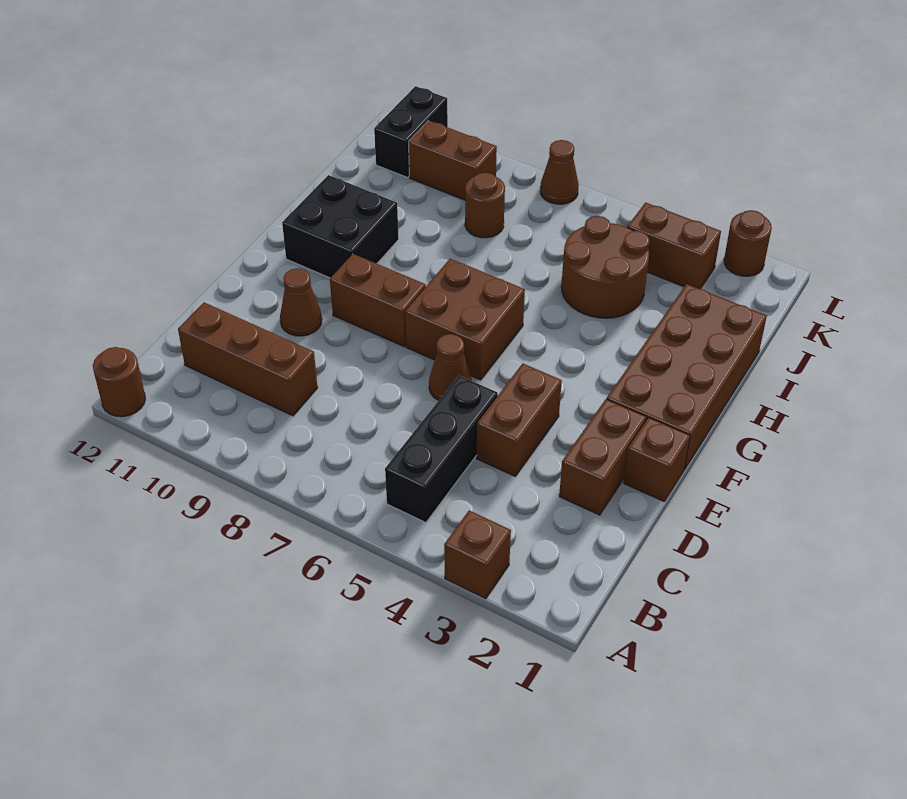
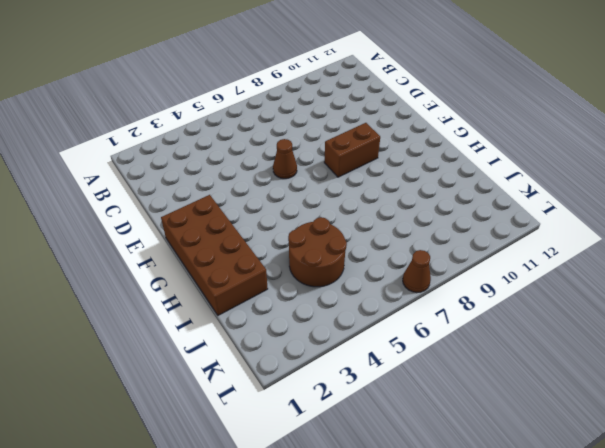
none -> brown brick A3 level 1
none -> brown round brick A12 level 1
none -> black brick B5:D5 level 1

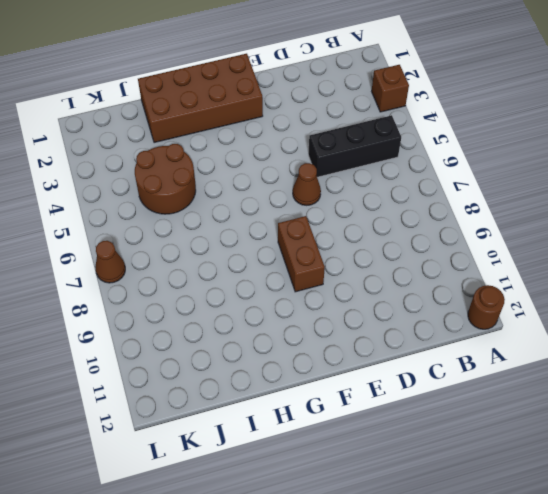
none -> brown brick C9:C11 level 1
none -> brown brick D2:E2 level 1
none -> brown brick D4:E4 level 1

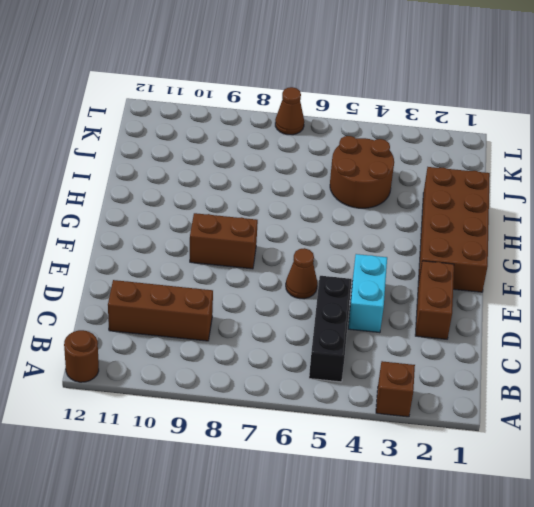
cyan brick D4:E4 level 1 -> brown brick D4:E4 level 1
none -> brown brick E1 level 1
none -> brown cone E10 level 1
none -> brown brick F6:G7 level 1

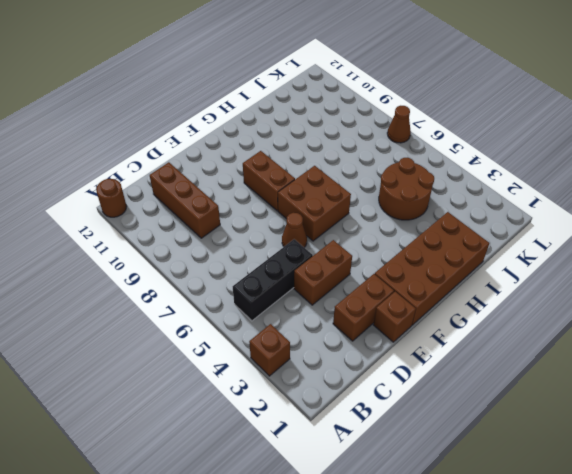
none -> brown cone E10 level 1
none -> black brick G10:H11 level 1
none -> brown round brick J8 level 1

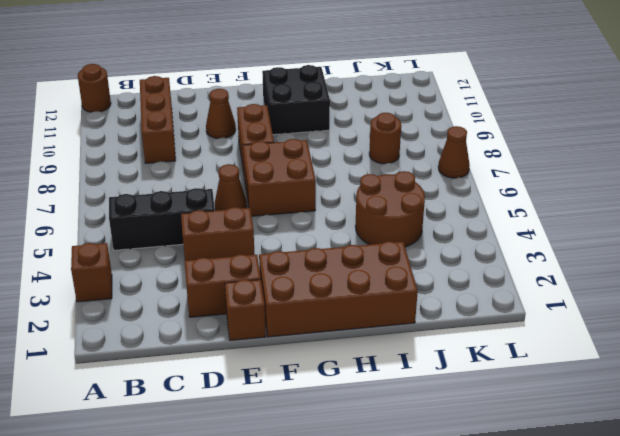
none -> brown brick K3:K4 level 1
none -> brown brick K9:K10 level 1
none -> black brick K11:L11 level 1

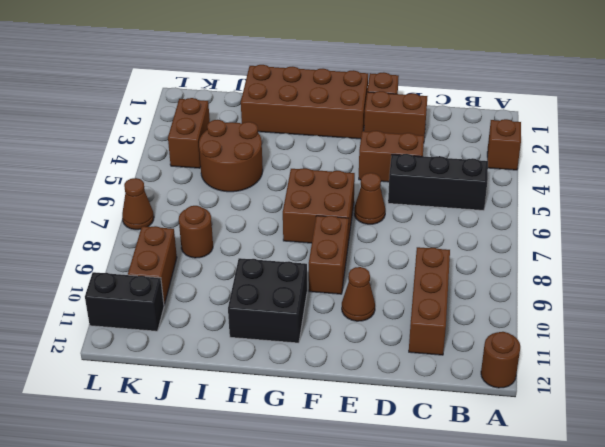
none -> brown round brick L2 level 1

